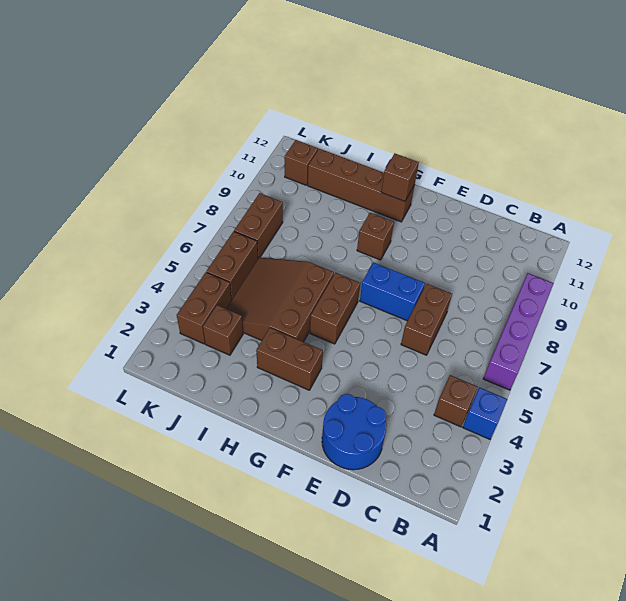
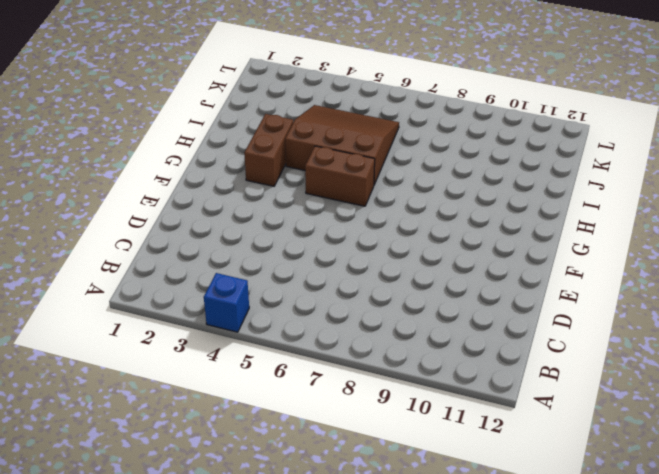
none -> purple brick A6:A9 level 1
none -> brown brick B4 level 1
none -> blue round brick D1:E2 level 1

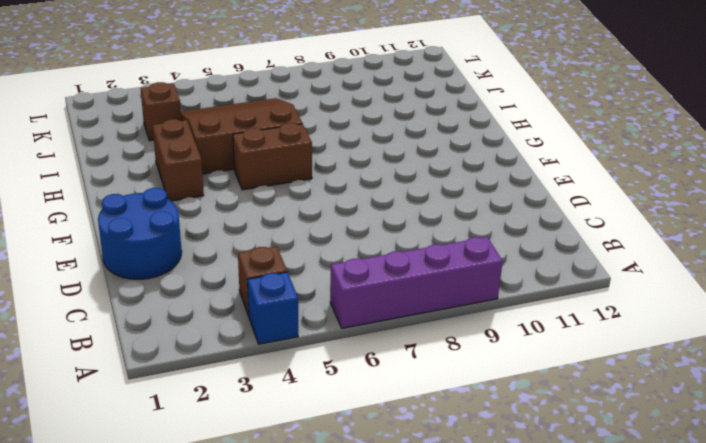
none -> brown brick D6:D7 level 1
none -> blue brick E7:F7 level 1
none -> brown brick G9 level 1

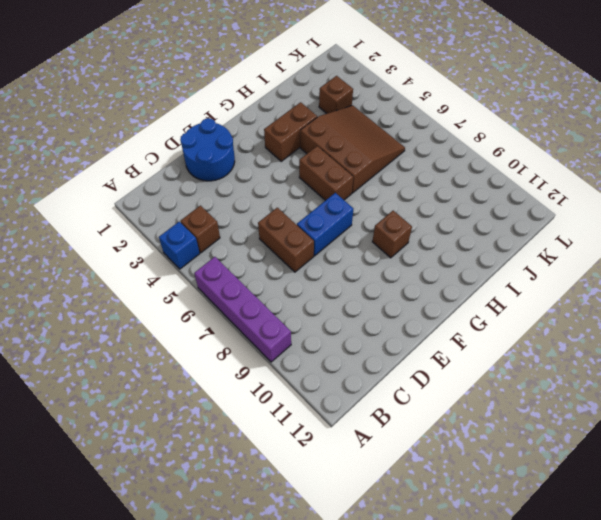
none -> brown brick G11:J11 level 1
none -> brown brick K3:K4 level 1
none -> brown brick K5:K6 level 1

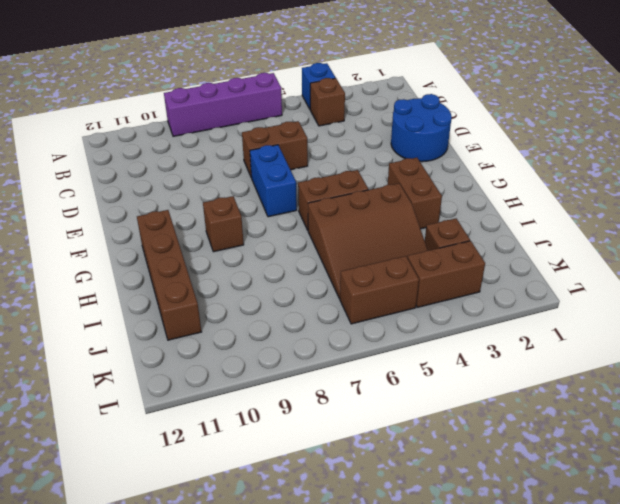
none -> brown brick K7:K8 level 1
none -> brown brick K11 level 1
none -> brown brick G11 level 2

